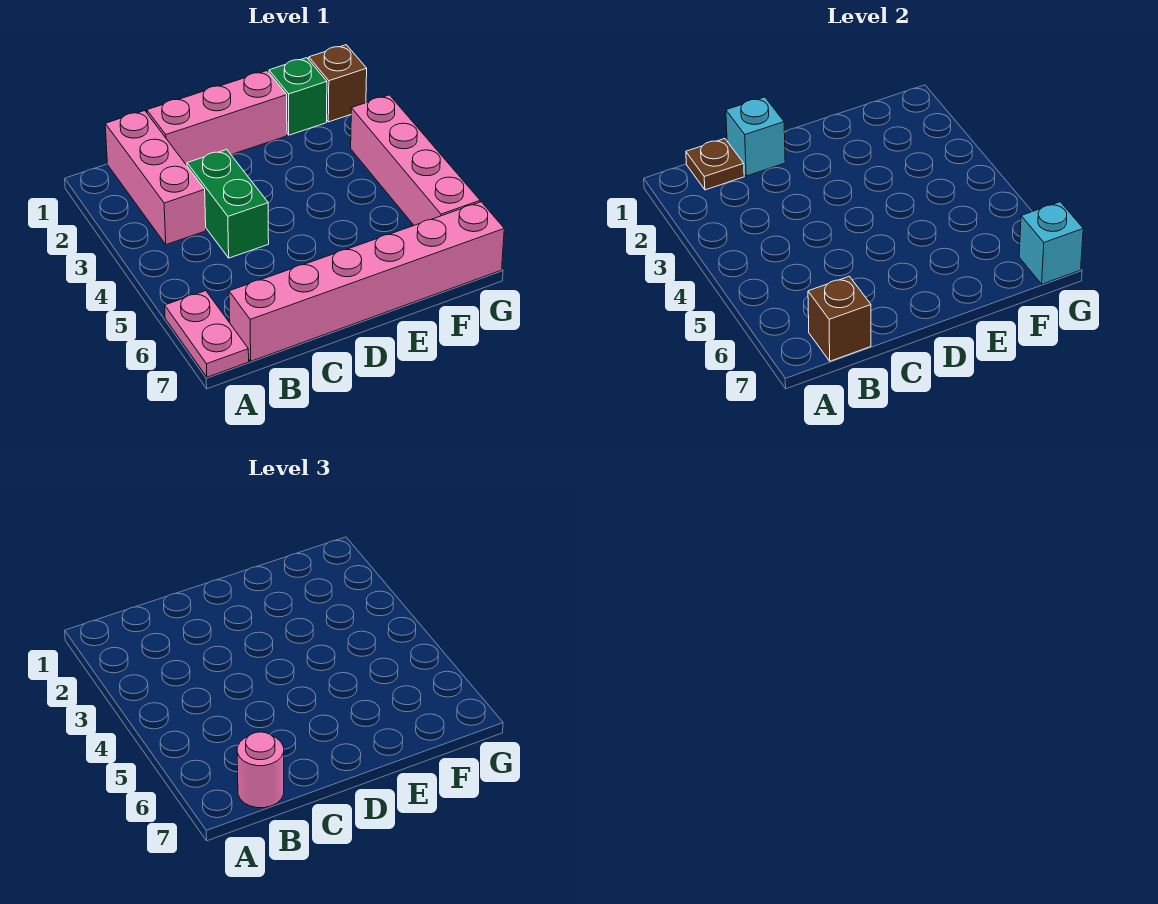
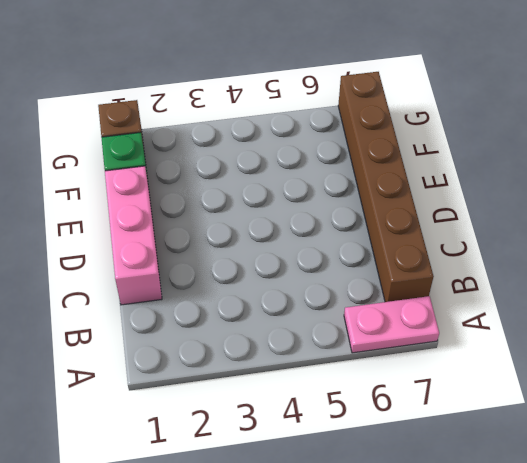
brown brick B7:G7 level 1 -> pink brick B7:G7 level 1
none -> pink brick B1:B3 level 1
none -> green brick C3:C4 level 1
none -> pink brick G3:G6 level 1

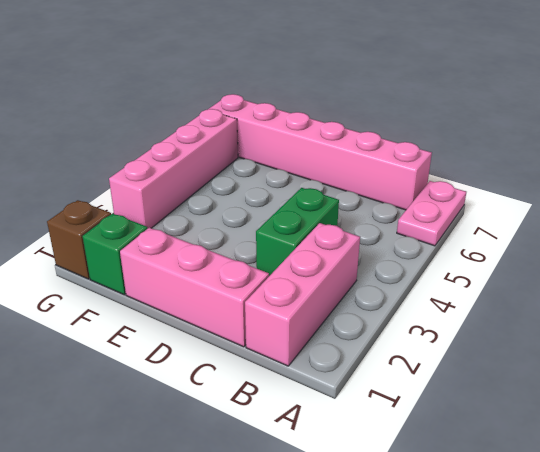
none -> brown plate B1 level 2
none -> brown brick B7 level 2
none -> cyan brick C1 level 2

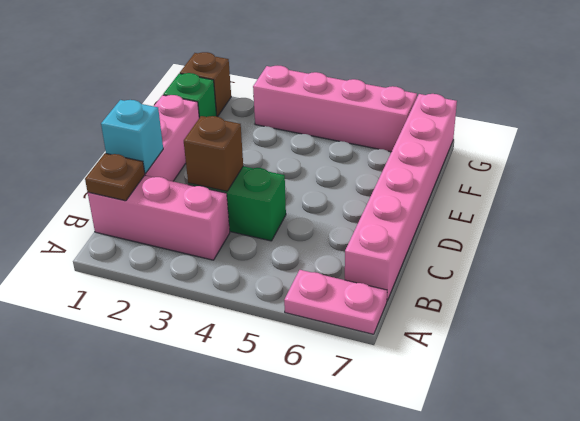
brown brick C3 level 2 -> brown brick B7 level 2
none -> cyan brick G7 level 2
none -> pink round brick B7 level 3

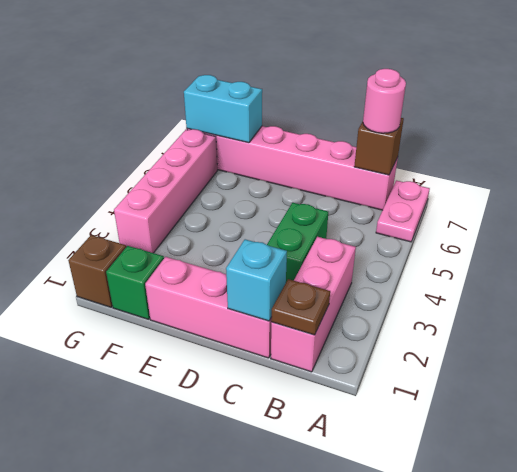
cyan brick F7:G7 level 2 -> cyan brick G7 level 2

